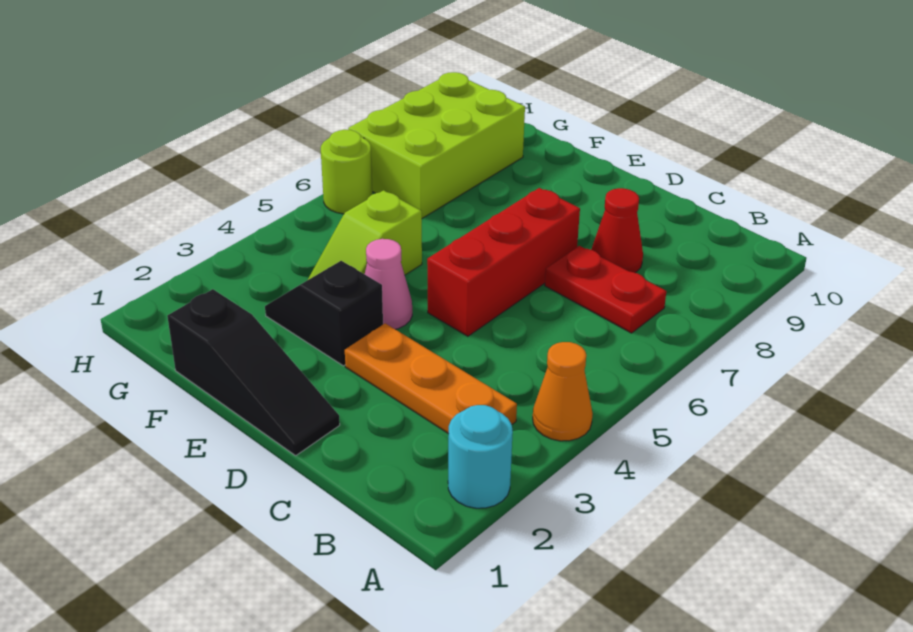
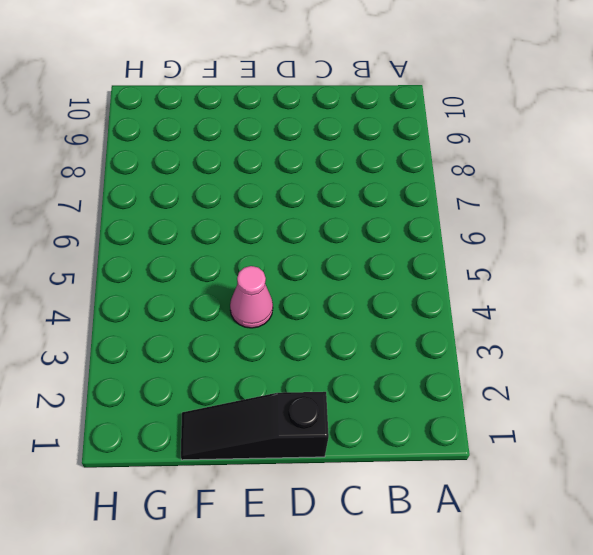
black slope D1:F1 level 1 top D -> black slope D1:F1 level 1 top F
none -> cyan round brick A2 level 1
none -> orange cone A4 level 1
none -> orange plate B3:D3 level 1

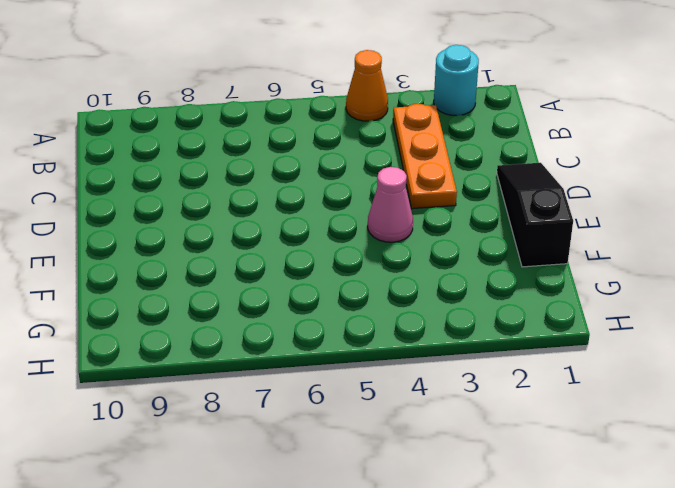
none -> red plate B7:C7 level 1
none -> red cone C8 level 1
none -> red brick D5:D7 level 1

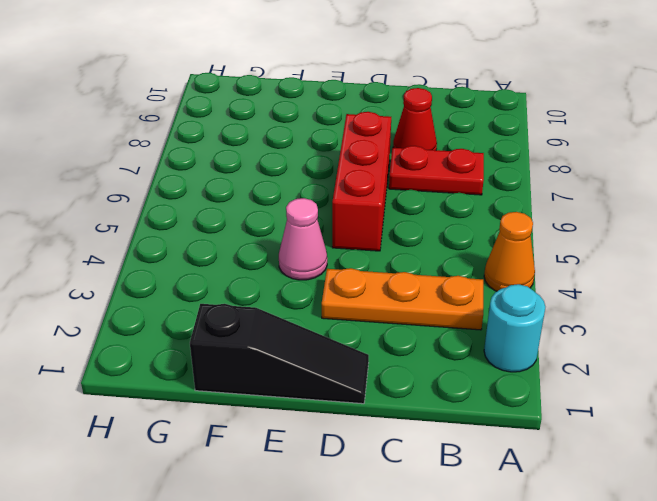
none -> black slope E3:F3 level 1 top E
none -> lime slope F4:F5 level 1 top 5
none -> lime brick G7:H9 level 1

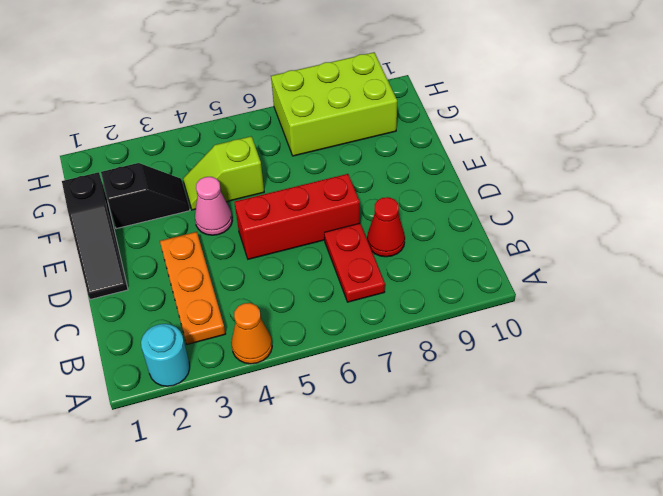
black slope F2:F3 level 1 top 2 -> black slope E3:F3 level 1 top E
none -> lime round brick H6 level 1

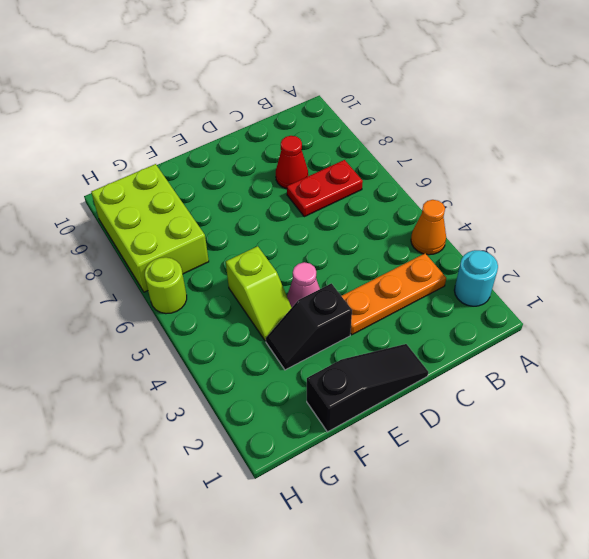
none -> red brick D5:D7 level 1

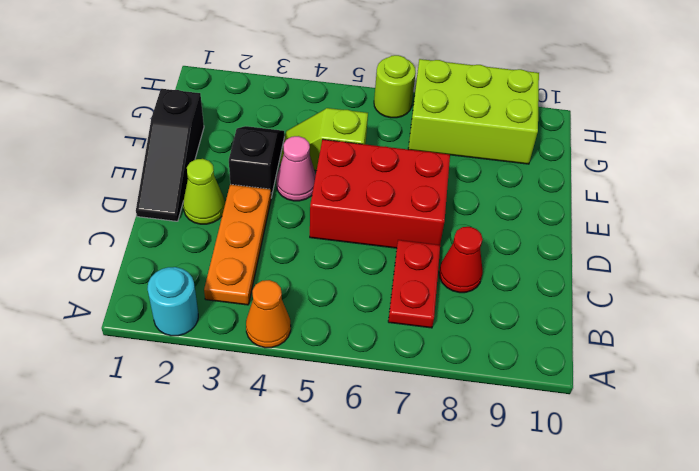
lime cone D2 level 1 -> none
red brick D5:E7 level 1 -> red brick D5:D7 level 1

